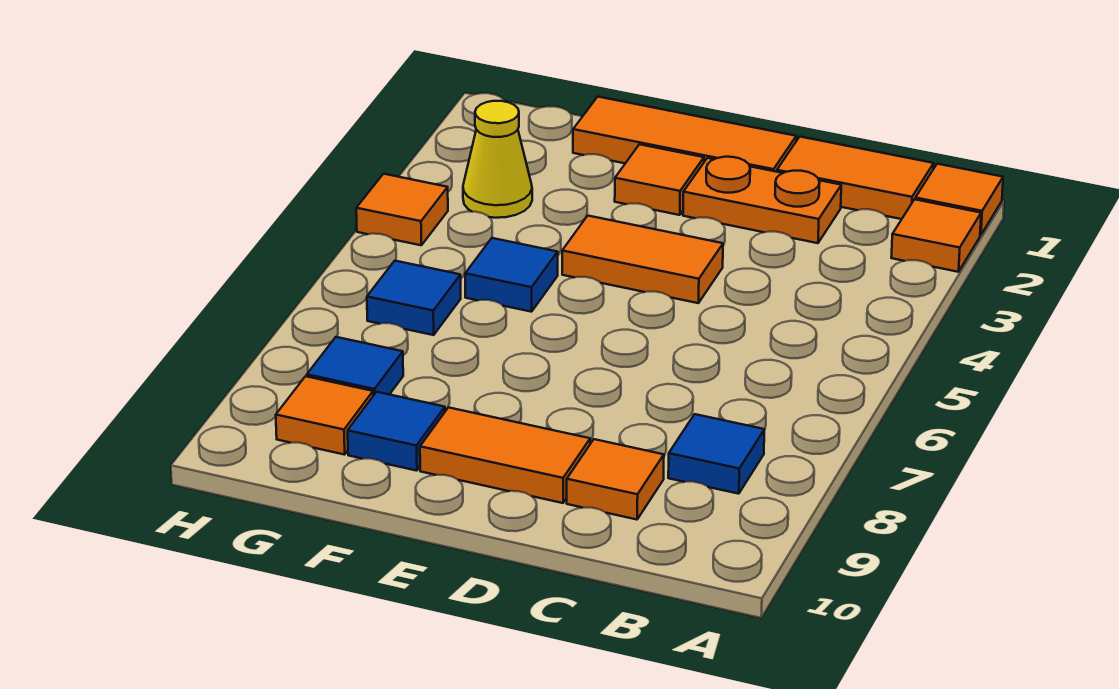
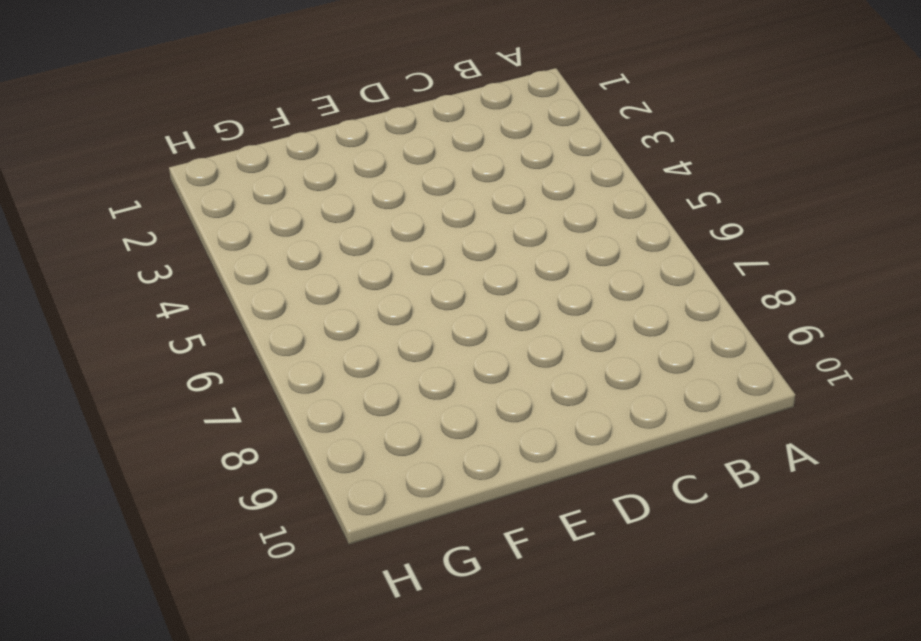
none -> orange tile A1 level 1
none -> orange tile A2 level 1
none -> orange tile B1:C1 level 1

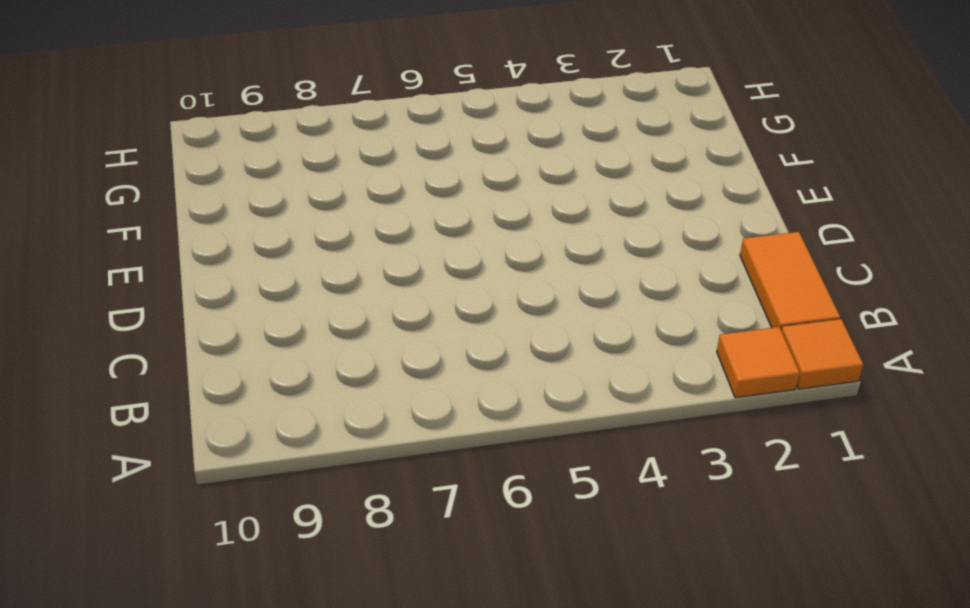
none -> blue tile B8 level 1
none -> orange plate C2:D2 level 1
none -> orange tile C9 level 1

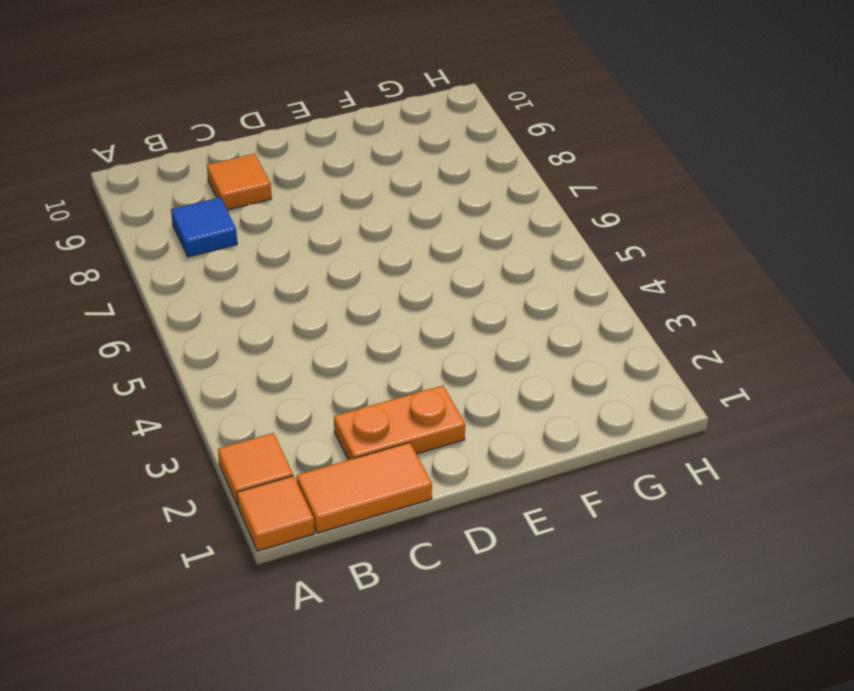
none -> orange tile D1:F1 level 1
none -> orange tile D4:E4 level 1
none -> orange tile D9:E9 level 1

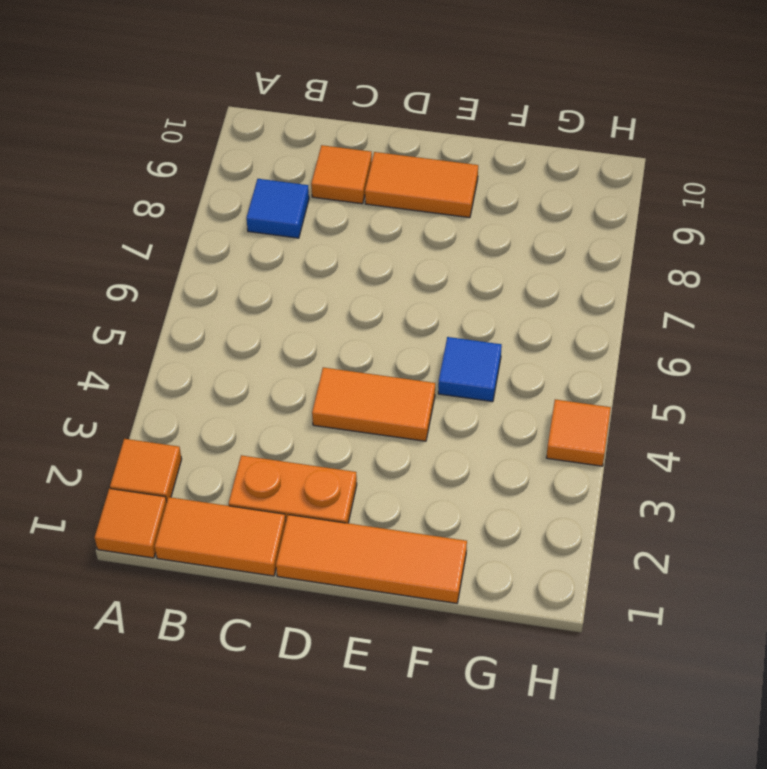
none -> orange tile E2 level 1
none -> blue tile F9 level 1
none -> yellow cone G3 level 1

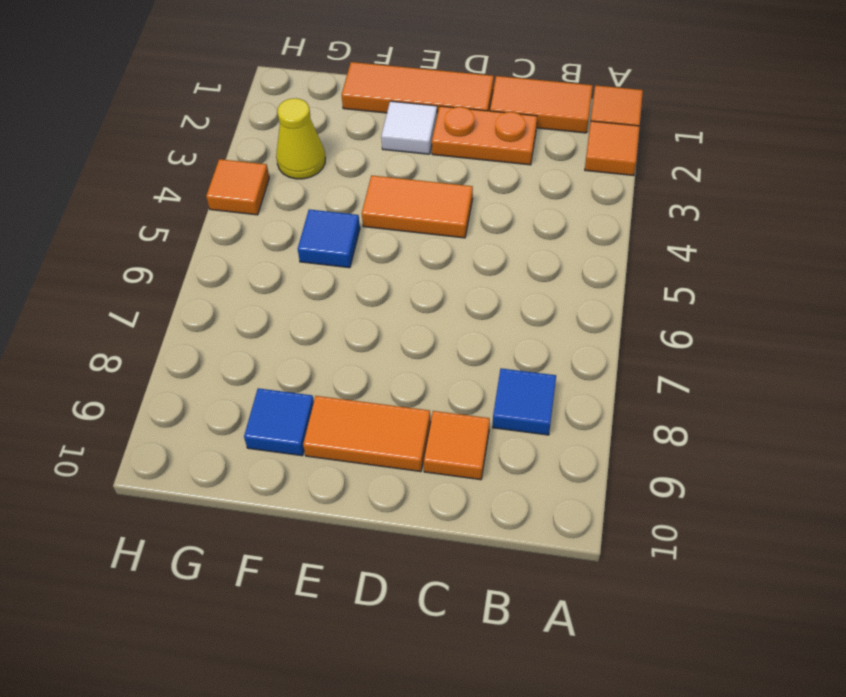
white tile E2 level 1 -> orange tile E2 level 1
none -> blue tile G6 level 1
none -> blue tile G8 level 1
none -> orange tile G9 level 1

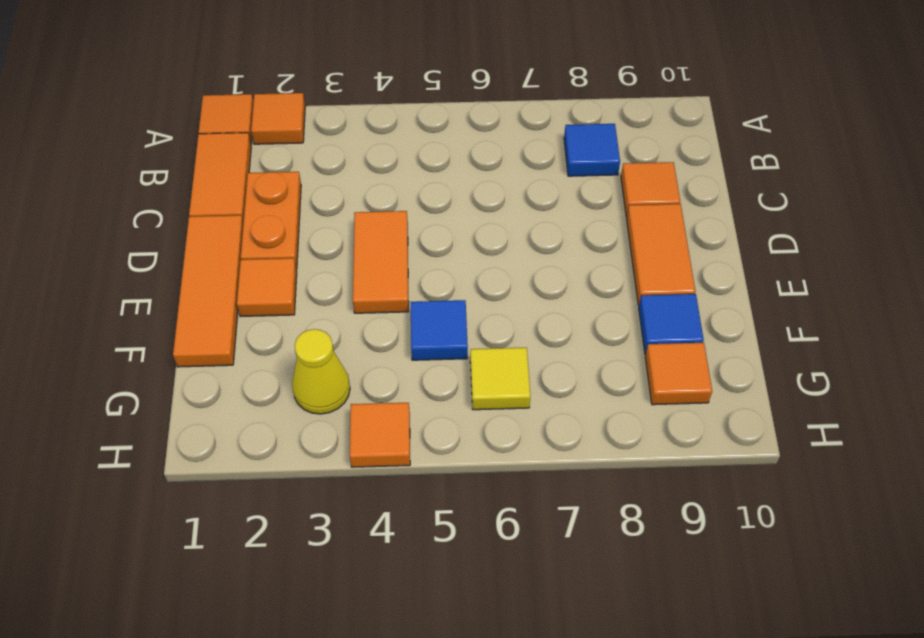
yellow tile G6 level 1 -> blue tile G6 level 1
none -> blue tile G8 level 1

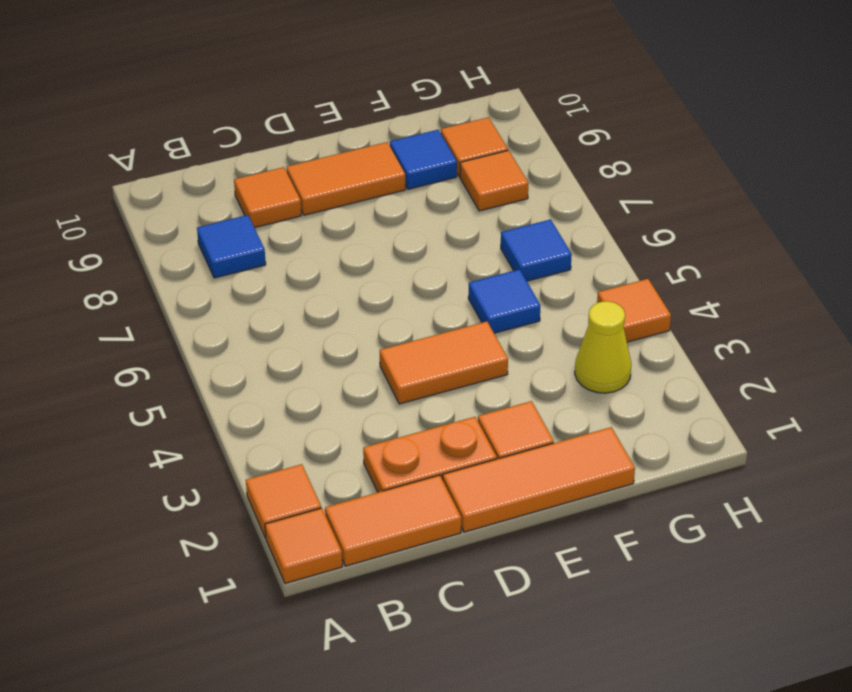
orange tile G8 level 1 -> blue tile G8 level 1

